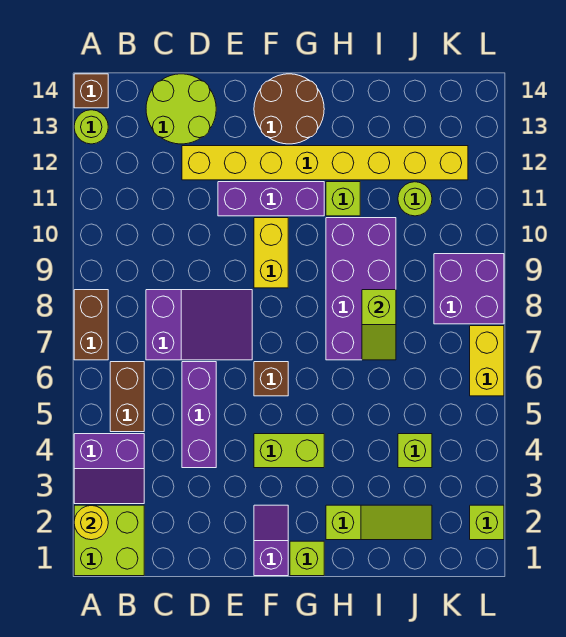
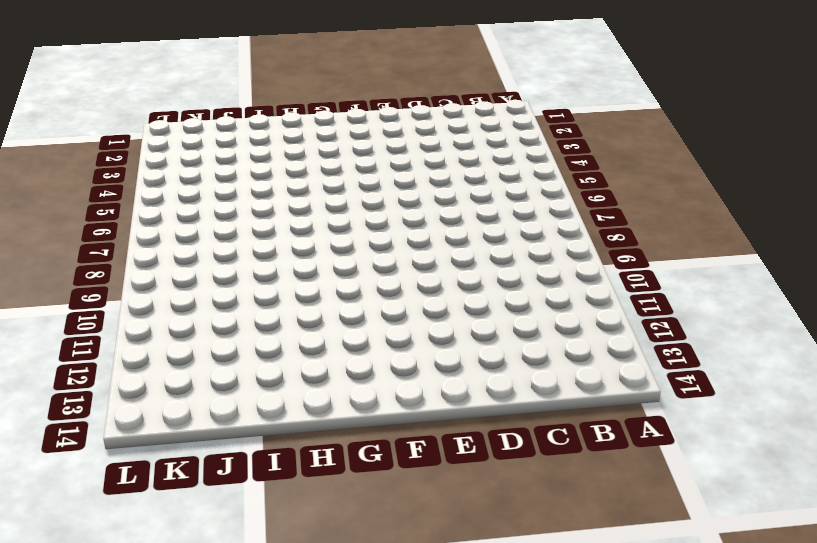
none -> lime brick A1:B2 level 1
none -> purple slope A3:B4 level 1 top 4
none -> brown brick A7:A8 level 1

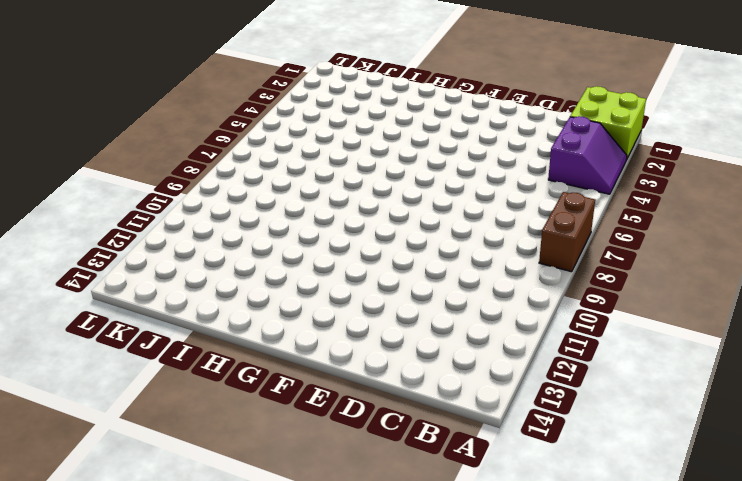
purple slope A3:B4 level 1 top B -> purple slope A3:B4 level 1 top 4
none -> lime round brick A13 level 1
none -> brown brick A14 level 1
none -> brown brick B5:B6 level 1

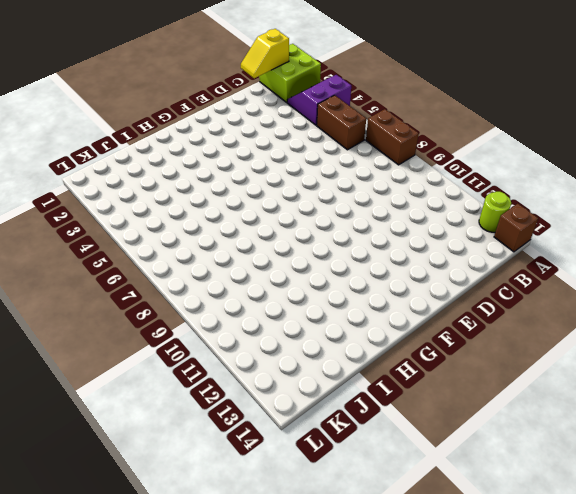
yellow slope B1:C1 level 2 top B -> none
none -> purple slope C7:E8 level 1 top C
none -> lime round brick C13:D14 level 1
none -> purple brick D4:D6 level 1

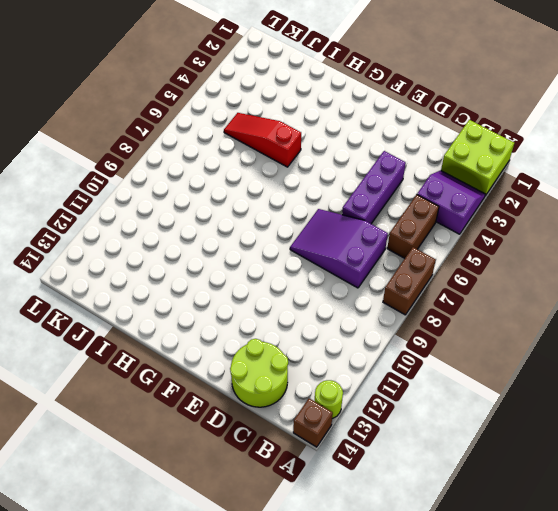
red slope H5:J5 level 1 top H -> none
none -> yellow brick D12:K12 level 1
none -> purple brick E11:G11 level 1
none -> purple slope F1:F2 level 1 top 1

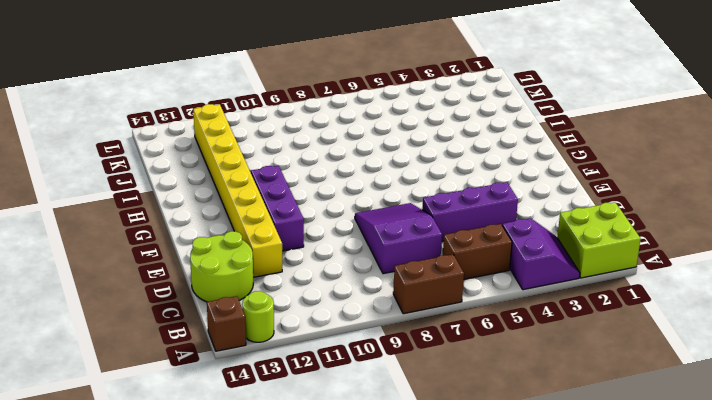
none -> purple slope F1:F2 level 1 top 1
none -> lime brick F4:G4 level 1
none -> brown brick F6 level 1

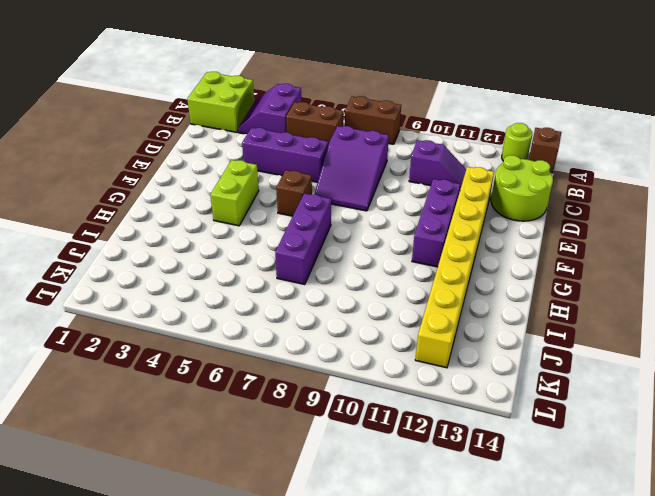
purple slope C10:C11 level 1 top 10 -> purple slope F1:F2 level 1 top 1
purple brick G7:I7 level 1 -> purple brick H7:I10 level 1
none -> yellow brick F9:F10 level 1
none -> brown round brick F13:G14 level 1
none -> lime brick G1 level 1

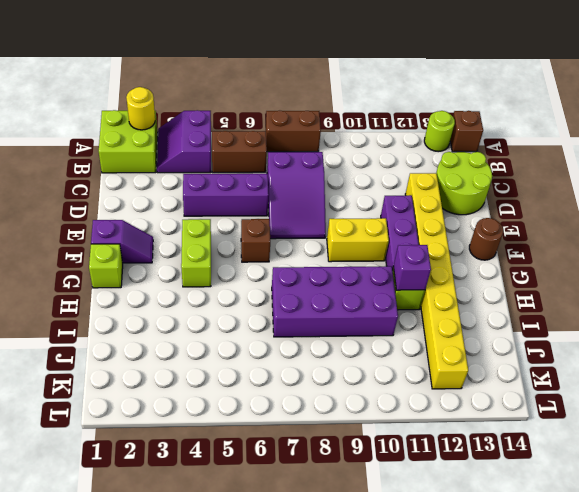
brown round brick F14 level 1 -> brown round brick F13:G14 level 1
purple brick H11 level 2 -> none
none -> lime slope H2:J2 level 1 top H
none -> lime brick J4 level 1
none -> lime round brick J11 level 1

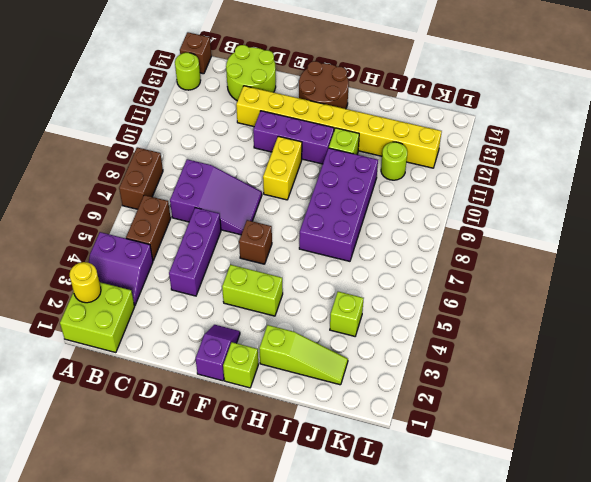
none -> purple brick K8:L9 level 1
none -> lime brick L2 level 1
none -> yellow brick L6:L7 level 1

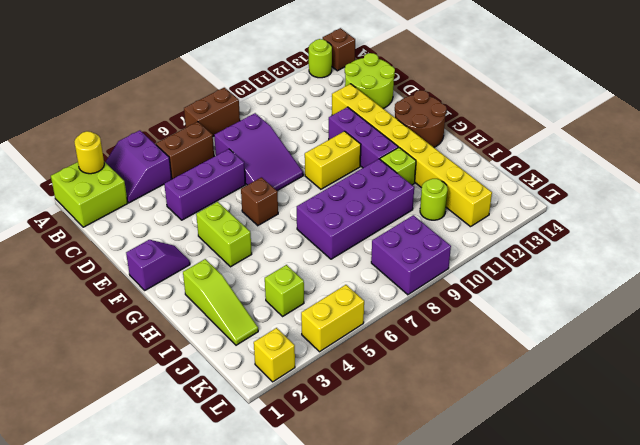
yellow brick L2 level 1 -> lime brick L2 level 1
yellow brick L4:L5 level 1 -> yellow brick L6:L7 level 1
none -> lime brick G1 level 1
none -> lime slope I7:I8 level 2 top 8

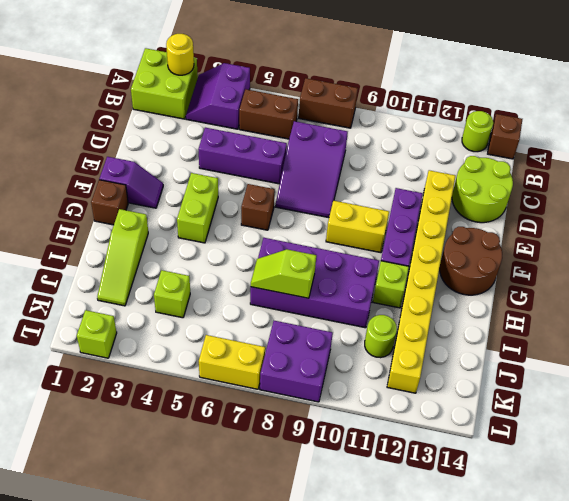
brown brick G1 level 1 -> lime brick G1 level 1

